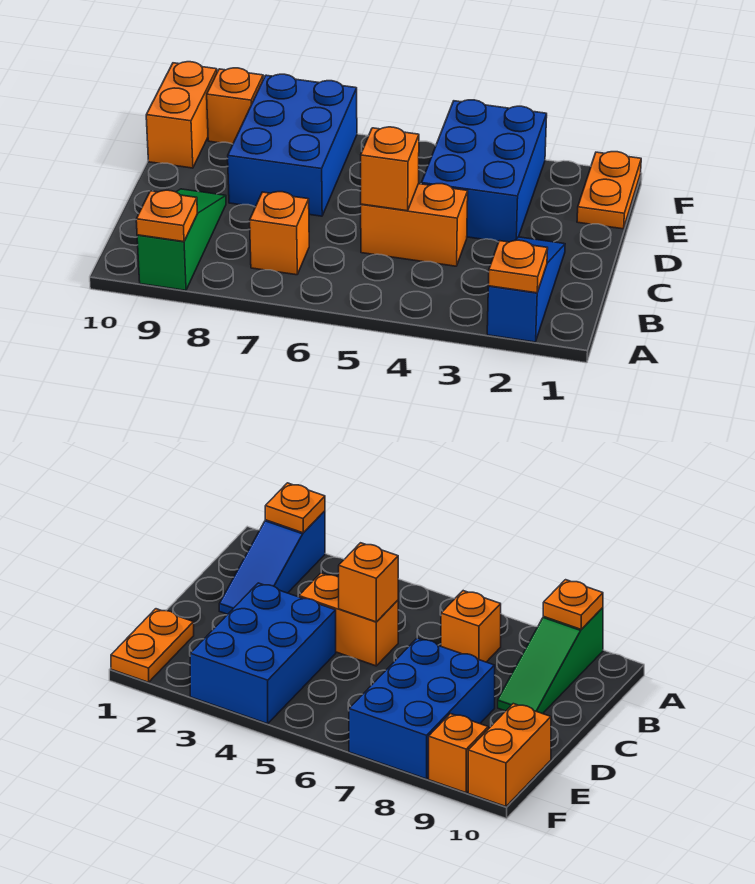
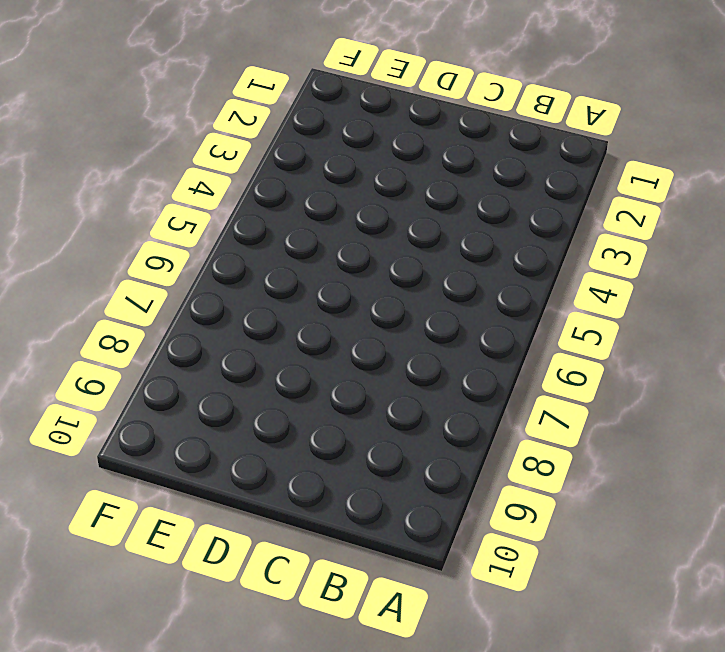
none -> blue slope A2:C2 level 1 top A
none -> green slope A9:C9 level 1 top A
none -> orange brick B7 level 1

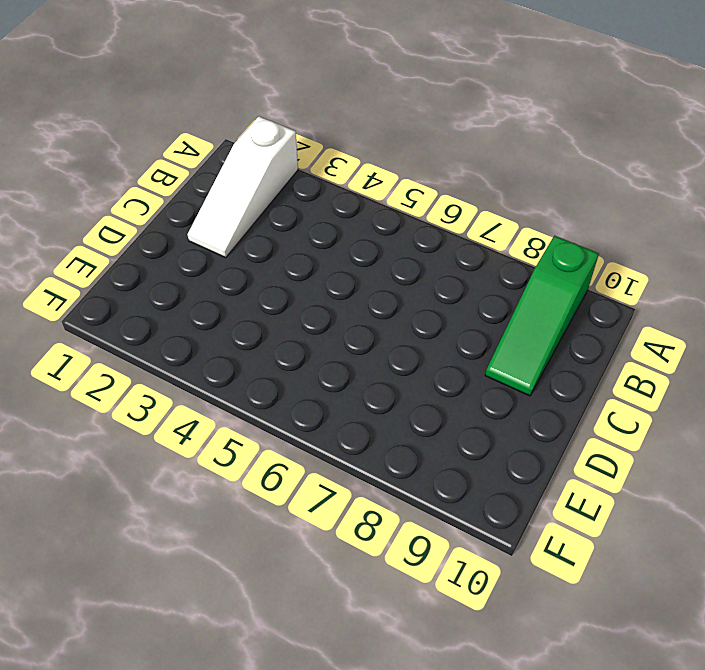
white slope A2:C2 level 1 top A -> blue slope A2:C2 level 1 top A
none -> orange brick B7 level 1
none -> orange brick C4:C5 level 1
none -> blue brick D3:F4 level 1

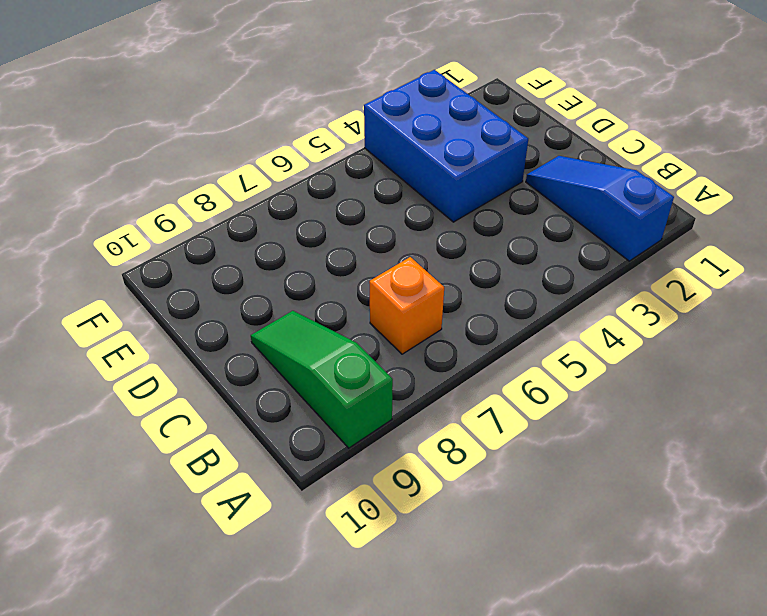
none -> orange brick C4:C5 level 1
none -> blue brick D7:F8 level 1
none -> orange plate E1:F1 level 1

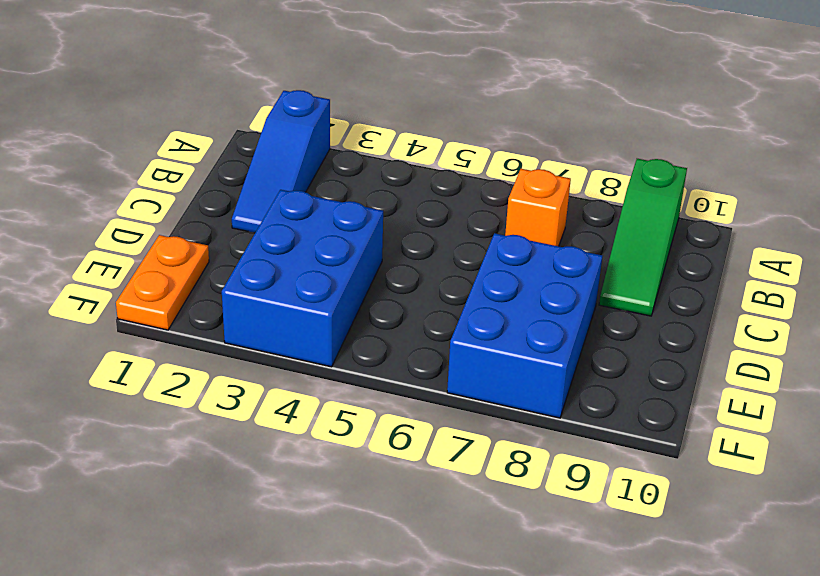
none -> orange brick C4:C5 level 1
none -> orange brick E10:F10 level 1
none -> orange brick F9 level 1

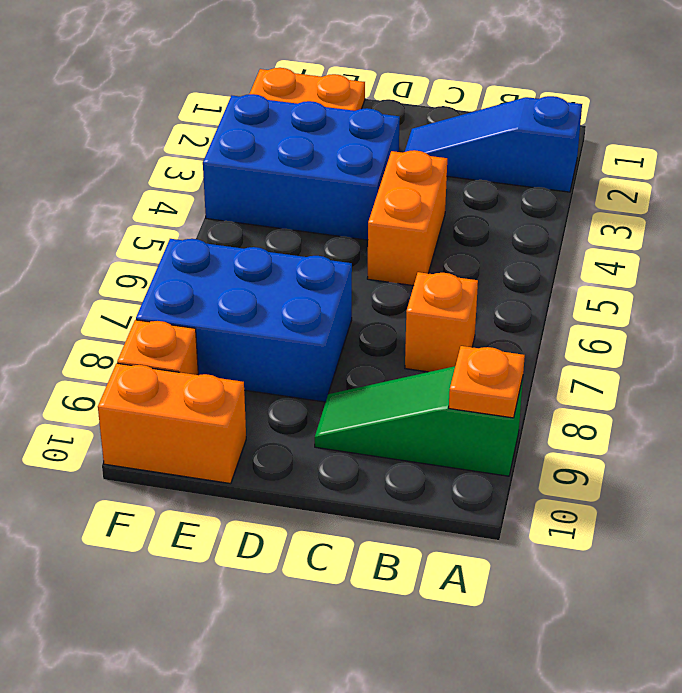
none -> orange plate A2 level 2
none -> orange brick C5 level 2

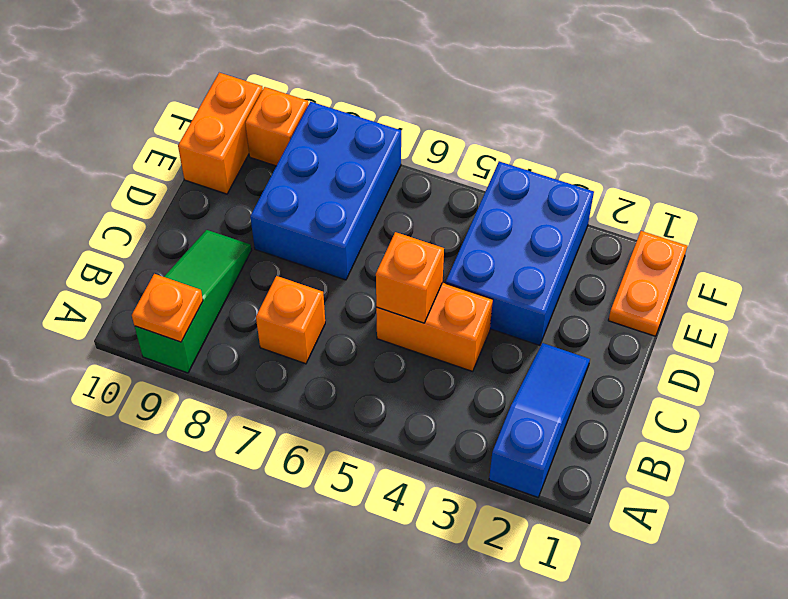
none -> orange plate A2 level 2

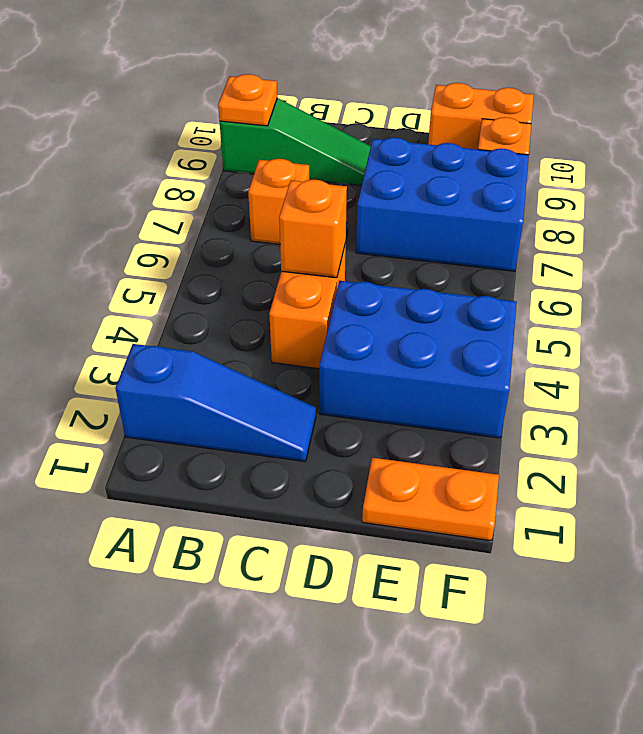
none -> orange plate A2 level 2

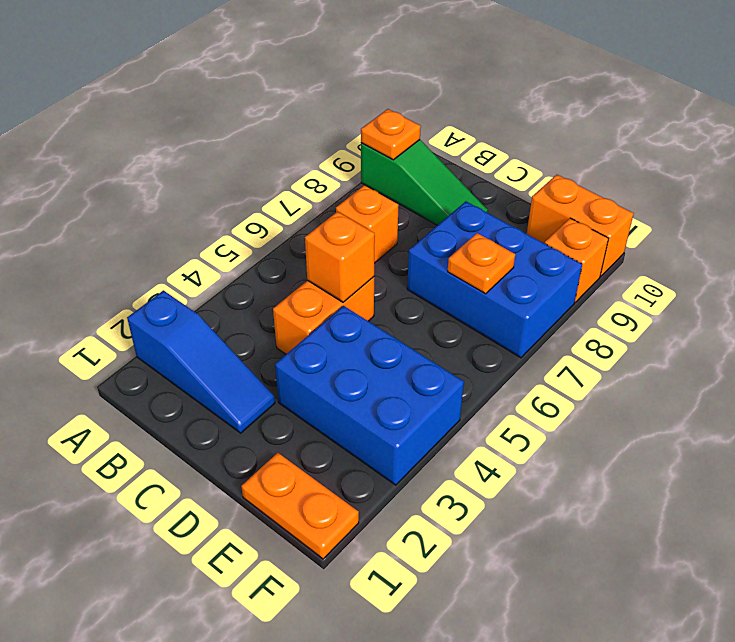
orange plate E7 level 2 -> orange plate A2 level 2

